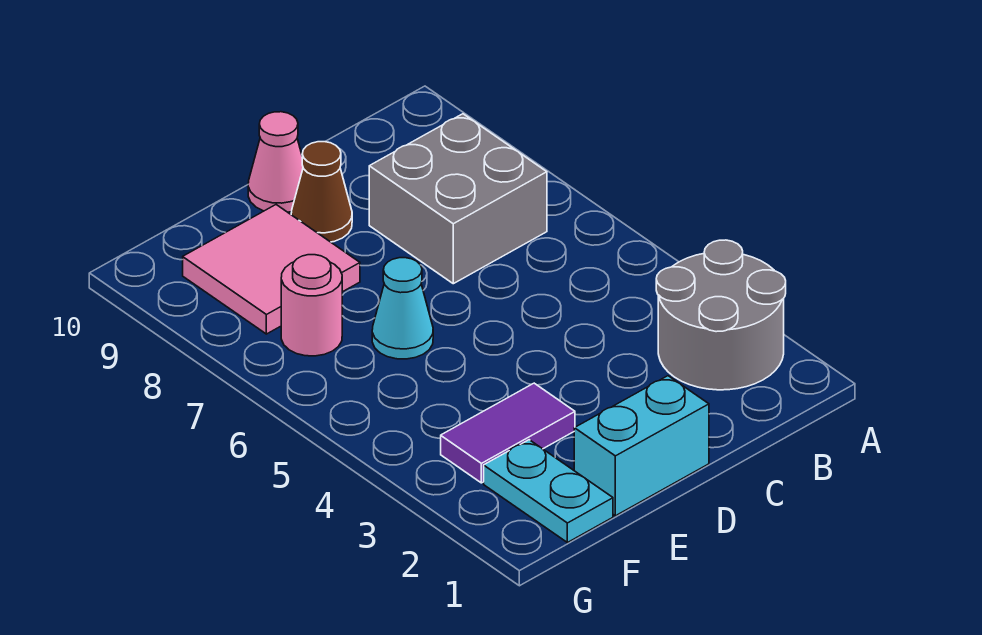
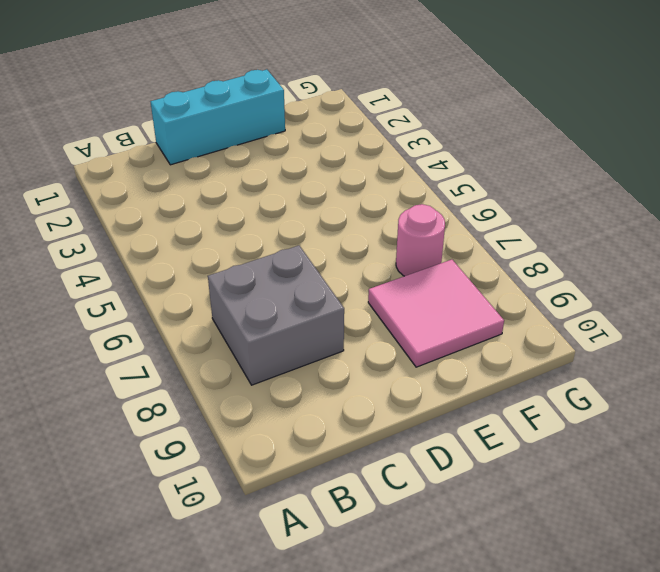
cyan brick C1:E1 level 1 -> cyan brick D1:E1 level 1
none -> grey round brick A2:B3 level 1
none -> brown cone D9 level 1

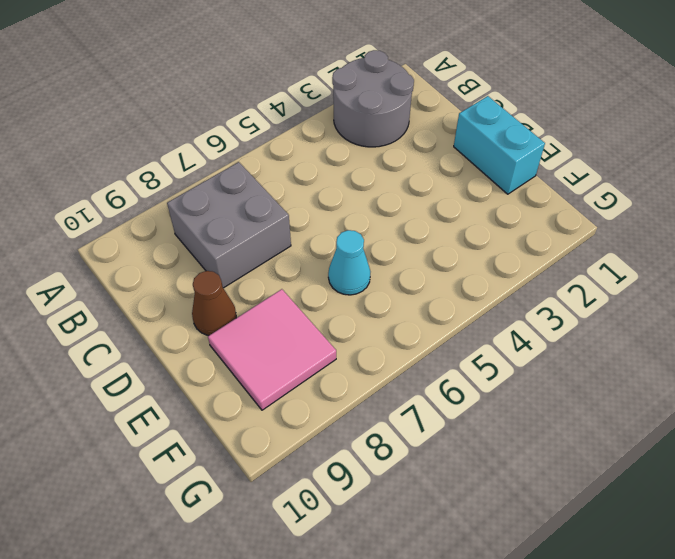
none -> pink cone D10 level 1
none -> purple tile E3:F3 level 1

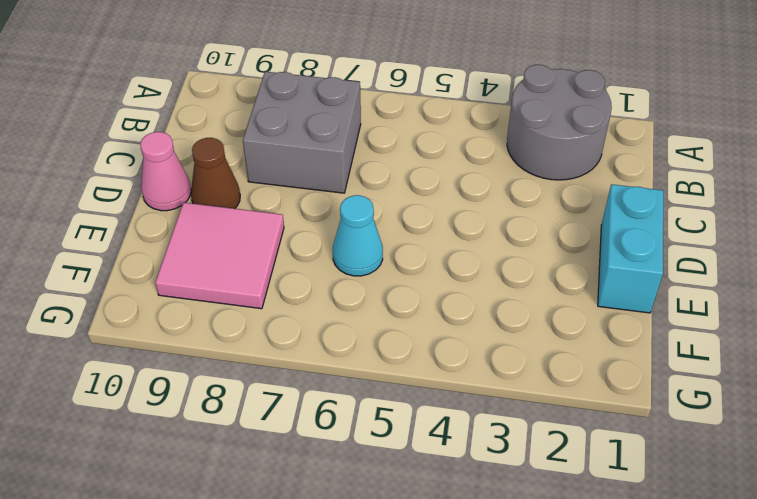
none -> purple tile E3:F3 level 1
none -> cyan plate F1:F2 level 1

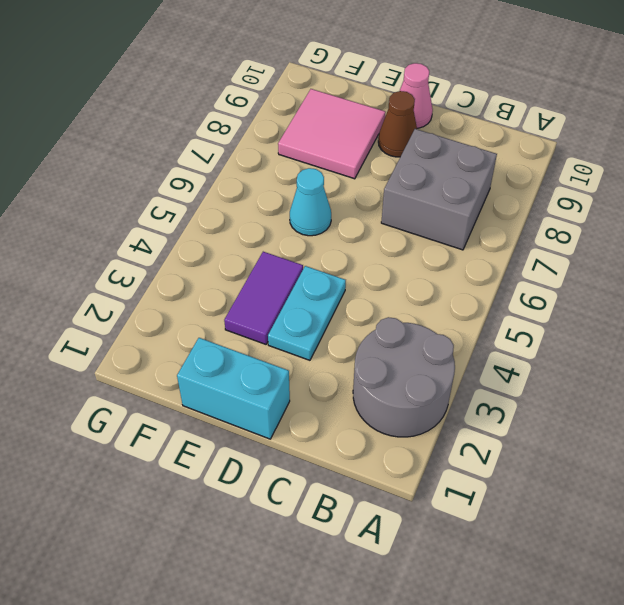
cyan plate D3:D4 level 1 -> cyan plate F1:F2 level 1
purple tile E3:E4 level 1 -> purple tile E3:F3 level 1
none -> pink round brick F7 level 1

